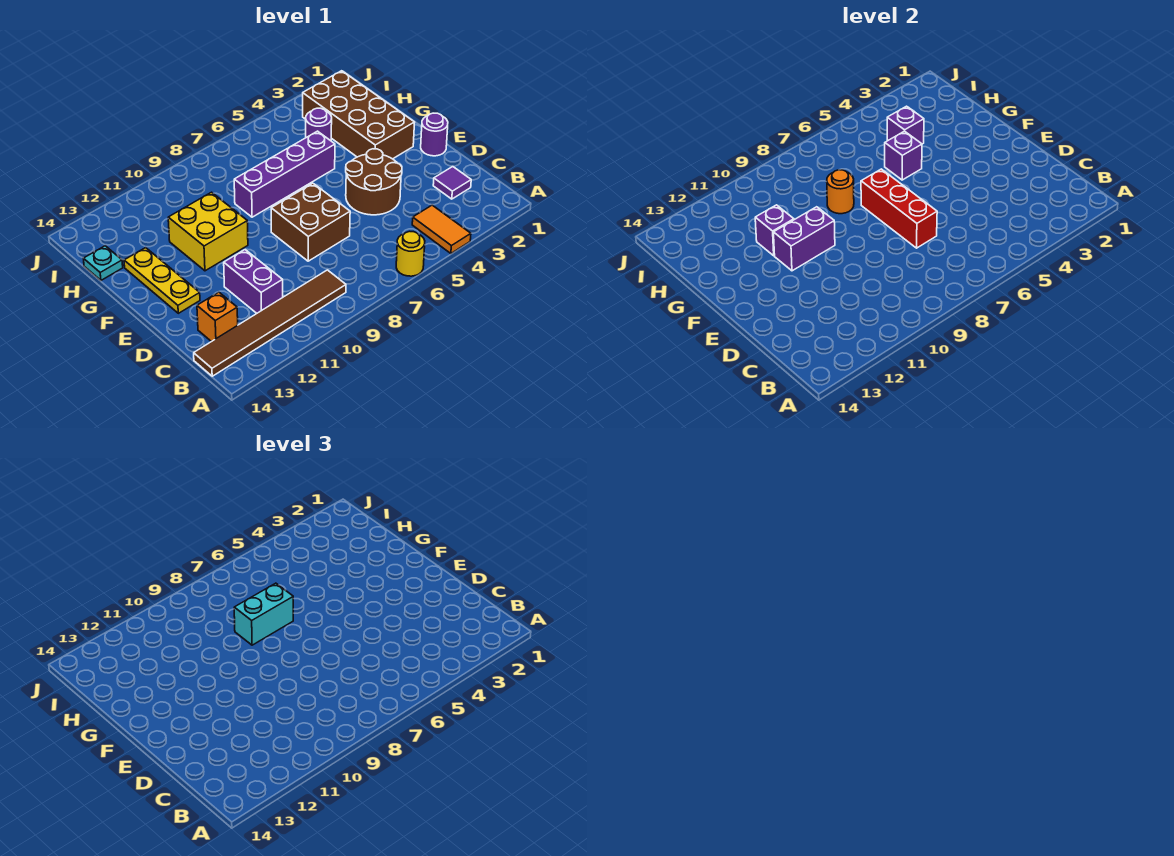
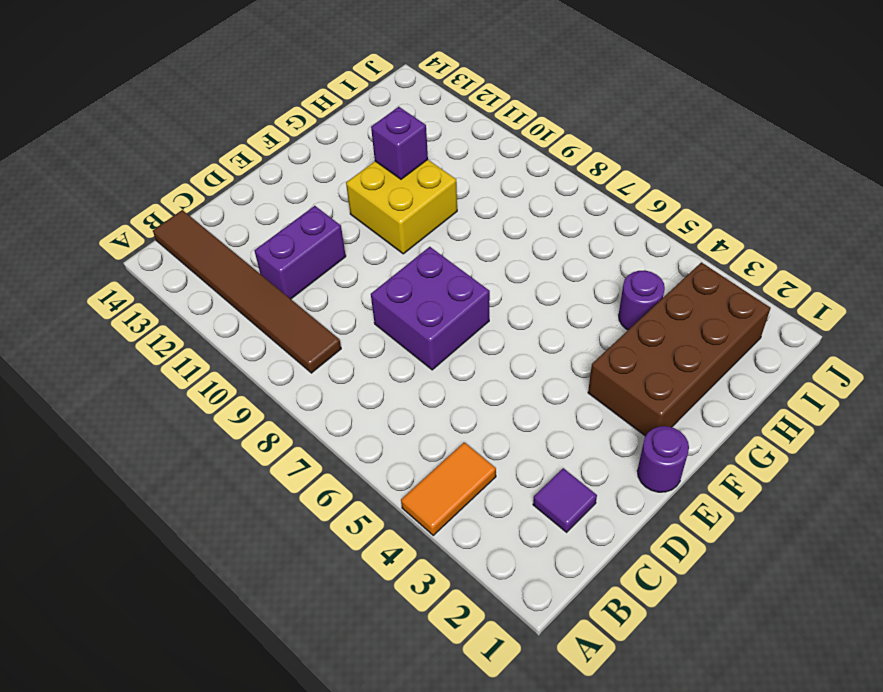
purple brick D7:E8 level 1 -> brown brick D7:E8 level 1
none -> yellow round brick A6 level 1
none -> orange brick C13 level 1
none -> brown round brick D4:E5 level 1

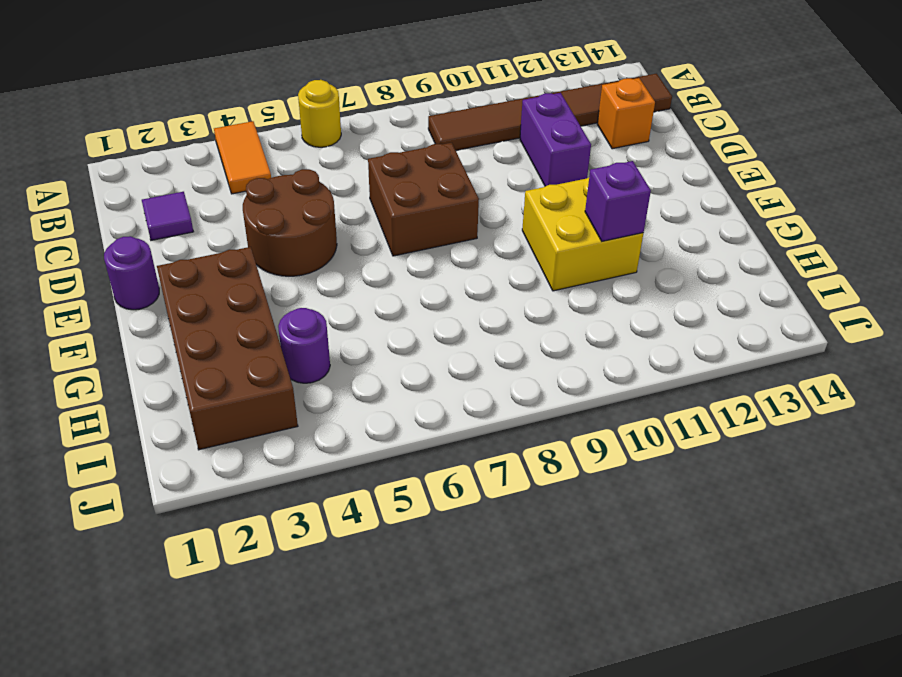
none -> yellow plate E13:G13 level 1
none -> purple brick G5:G8 level 1
none -> cyan plate H14 level 1

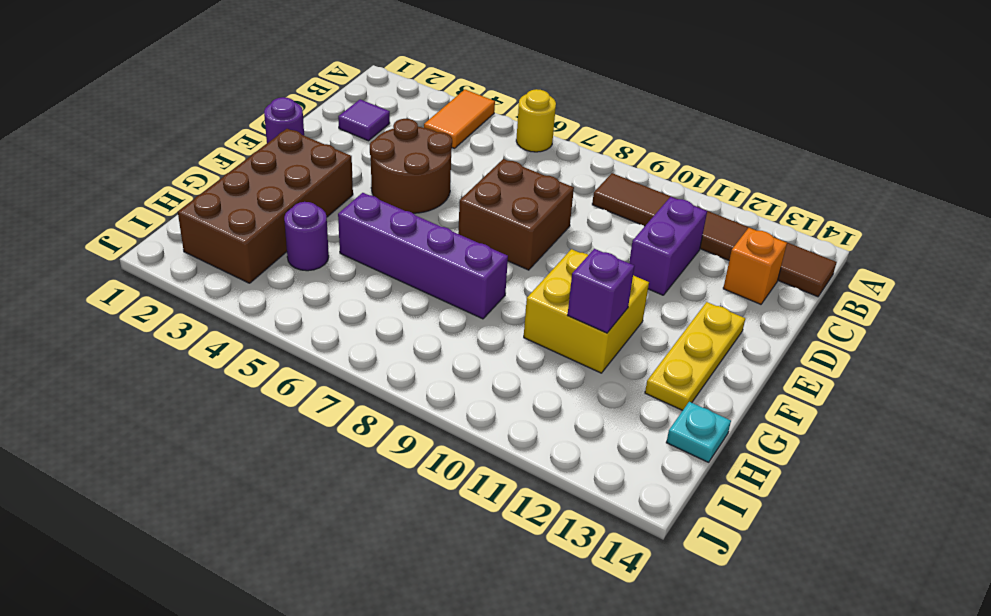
none -> red brick D7:F7 level 2
none -> purple brick F10:F11 level 2
none -> purple brick G5 level 2

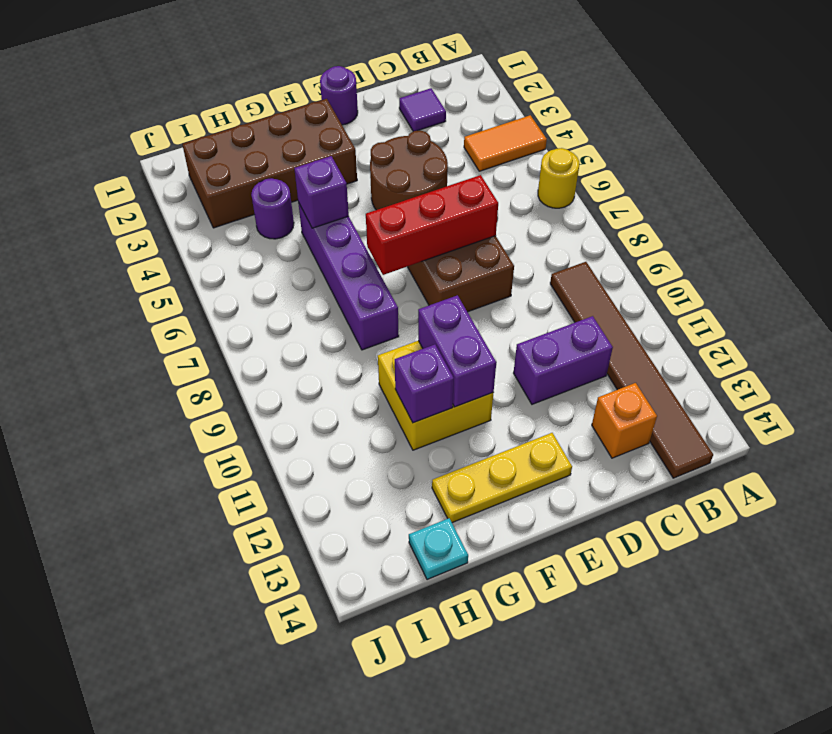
none -> orange round brick G8 level 2
none -> purple brick H4 level 2
none -> cyan brick G7:G8 level 3

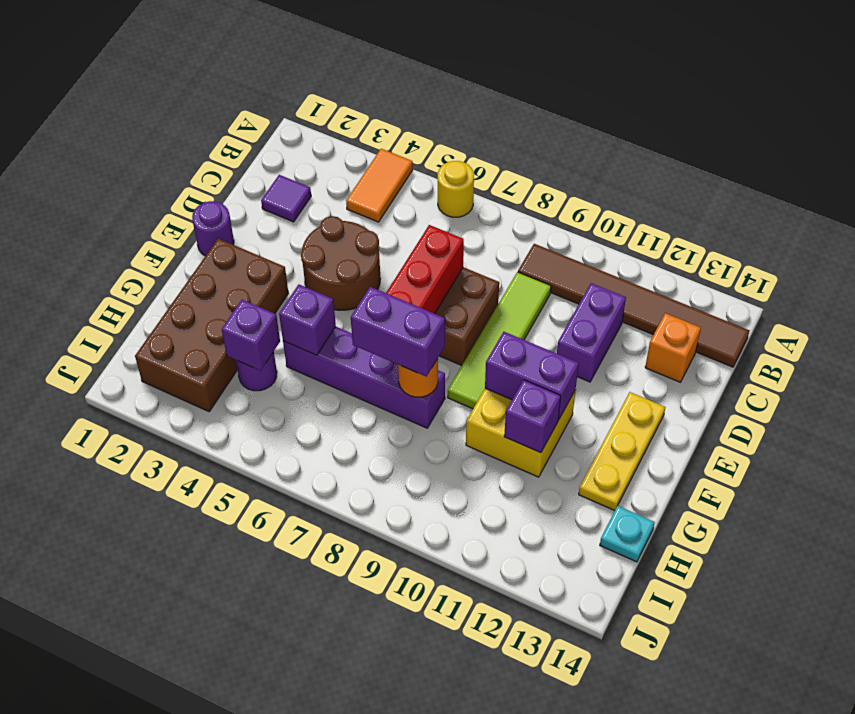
lime tile C9:F9 level 1 -> none
purple brick G7:G8 level 3 -> cyan brick G7:G8 level 3

